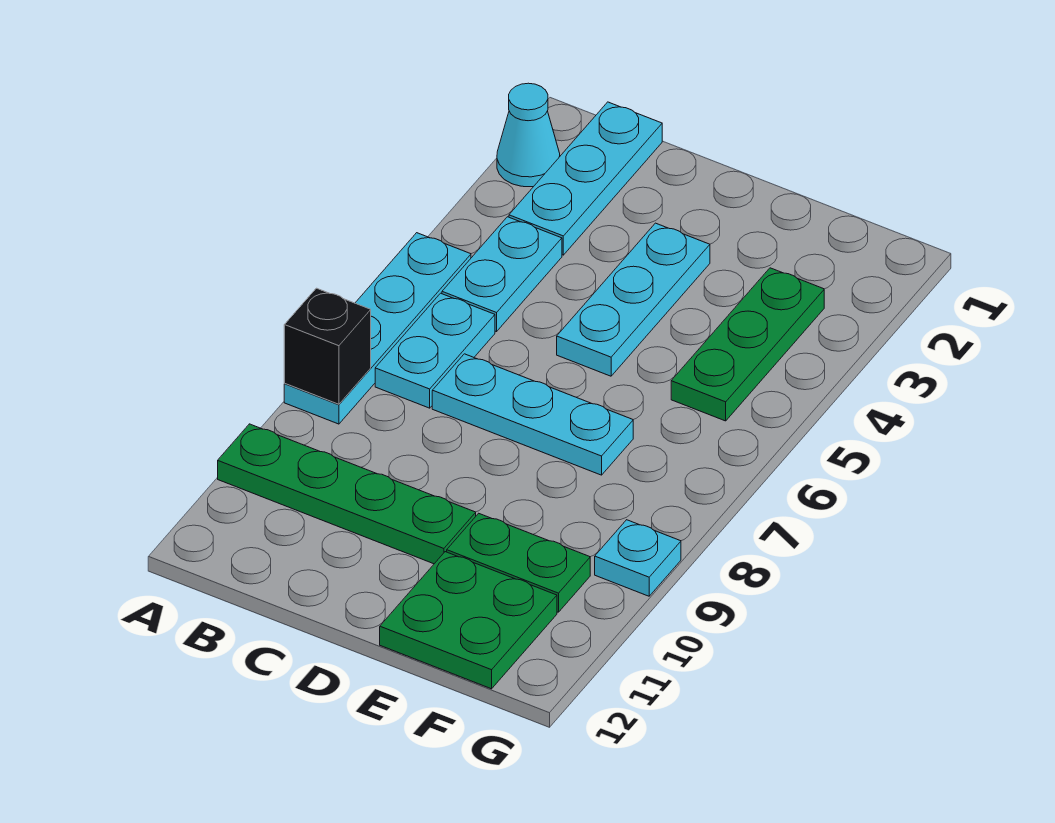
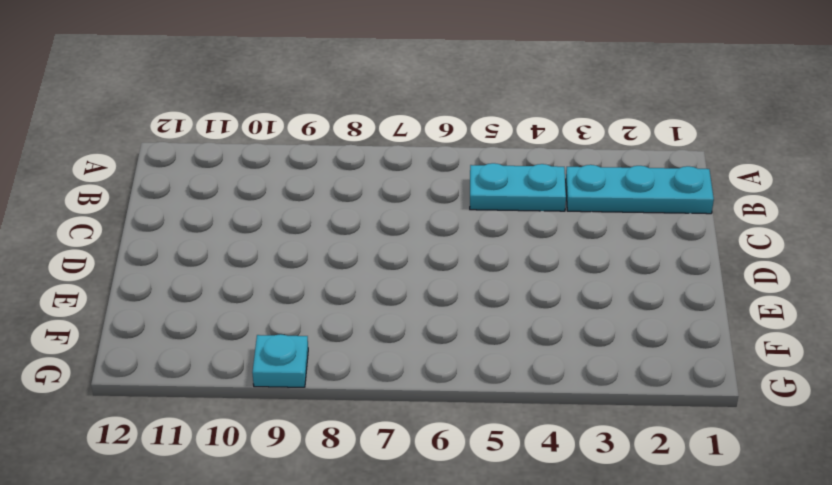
none -> cyan cone A2 level 1
none -> cyan plate A5:A8 level 1
none -> green plate A10:D10 level 1

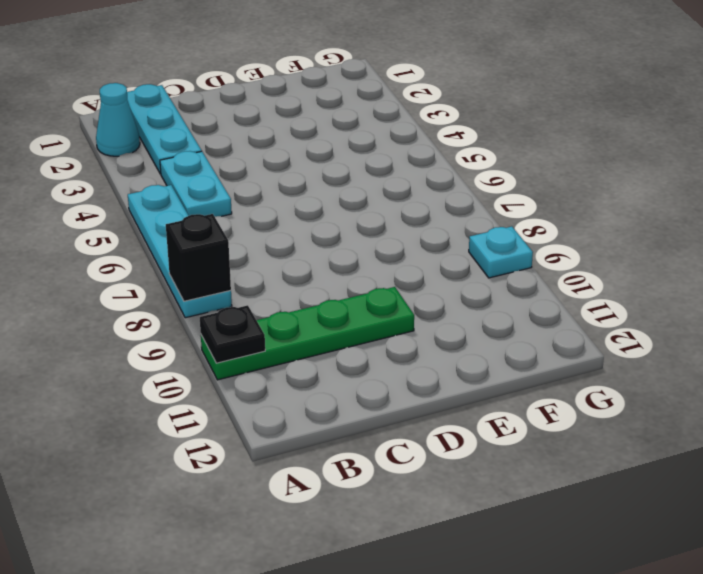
black plate A10 level 2 -> none
none -> cyan plate B6:B7 level 1
none -> cyan plate C7:E7 level 1
none -> cyan plate D3:D5 level 1

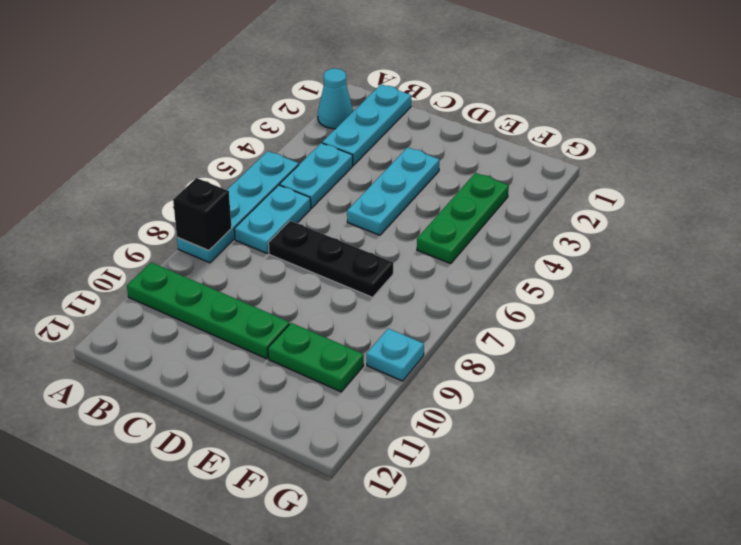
black plate C7:E7 level 1 -> cyan plate C7:E7 level 1
none -> green plate E11:F12 level 1

